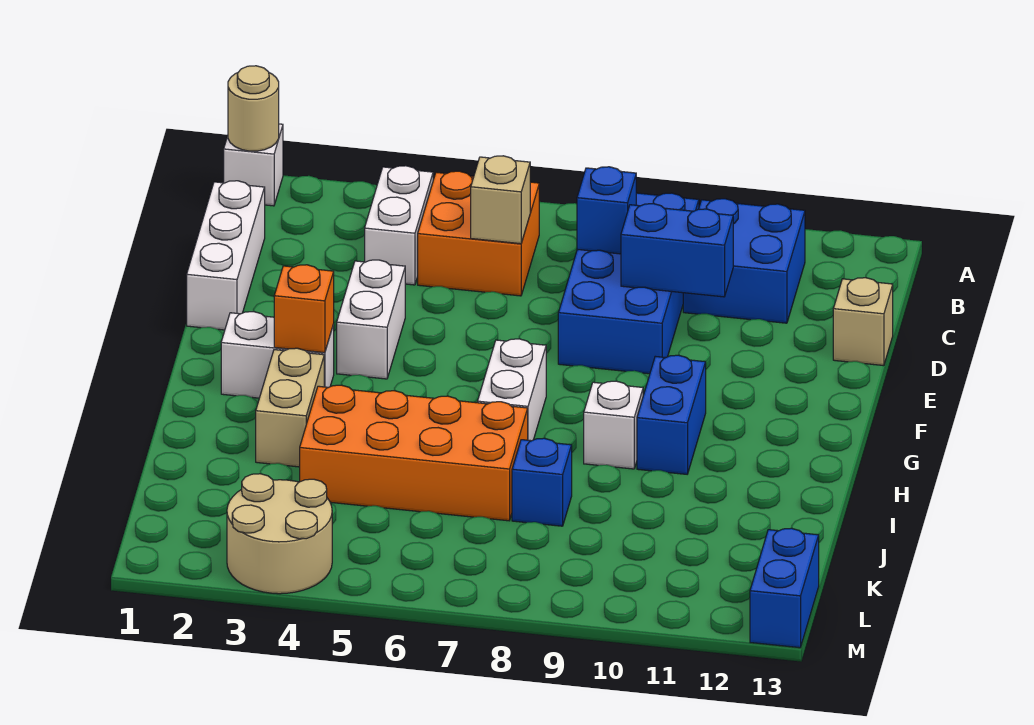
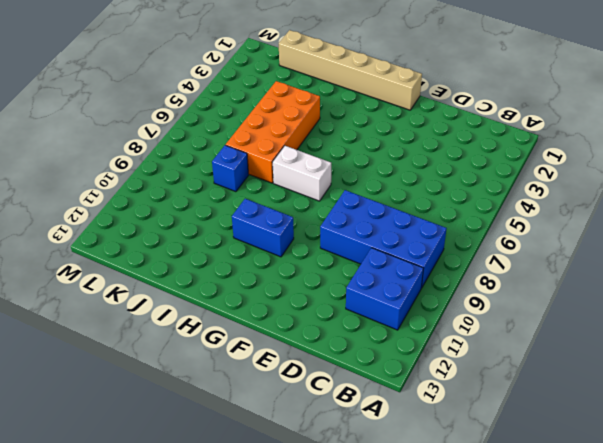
tan brick F1:K1 level 1 -> none
none -> white brick A1 level 1
none -> white brick B4:C4 level 1
none -> orange brick B5:C6 level 1

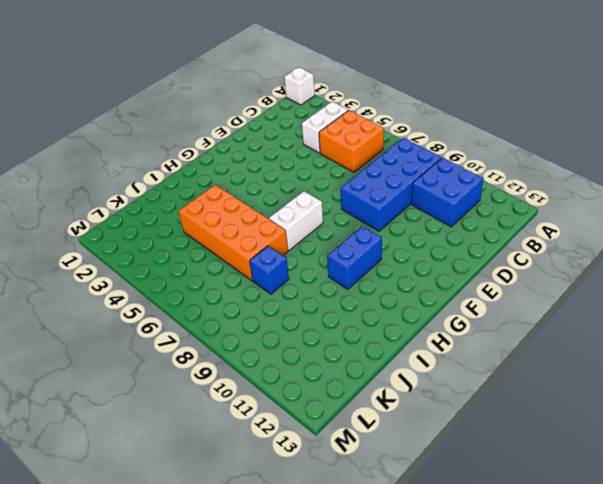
none -> white brick C1:E1 level 1
none -> tan brick D13 level 1
none -> white brick E4:F4 level 1

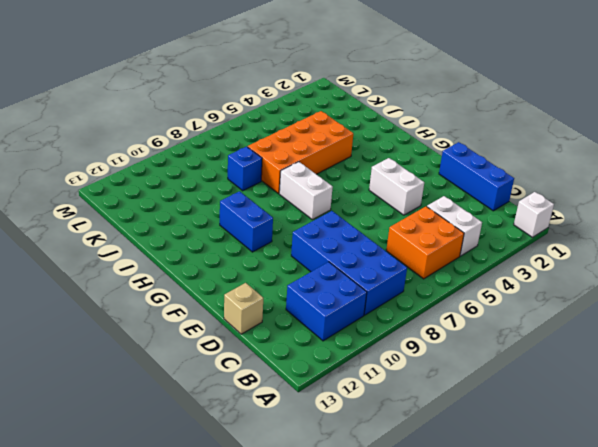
blue brick C1:E1 level 1 -> white brick C1:E1 level 1
none -> white brick G2:G3 level 1
none -> tan brick H3:I3 level 1
none -> white brick H9 level 1

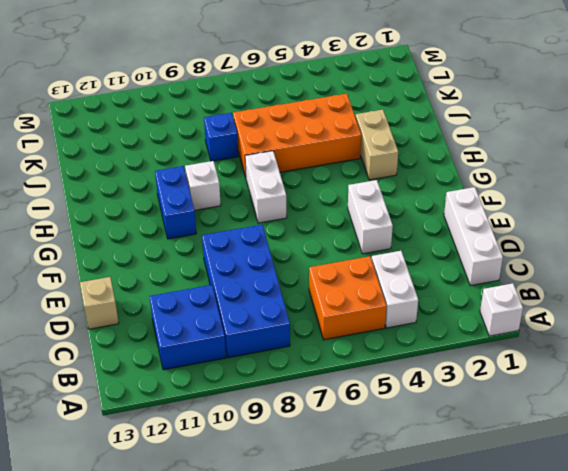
none -> white brick G2:G3 level 1
none -> tan round brick L3:M4 level 1
none -> blue brick L13:M13 level 1

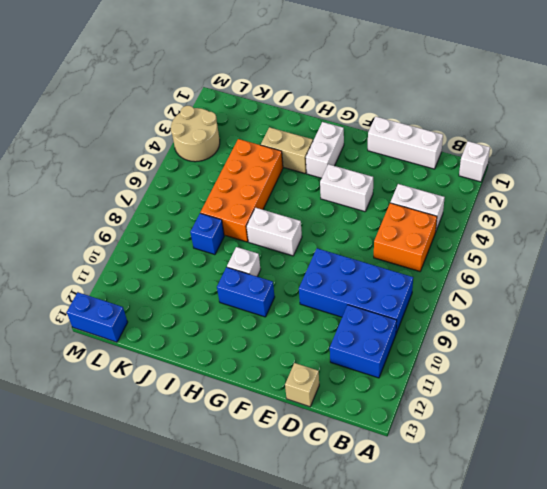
none -> tan round brick A1 level 2
none -> tan brick C6 level 2
none -> blue brick C8 level 2

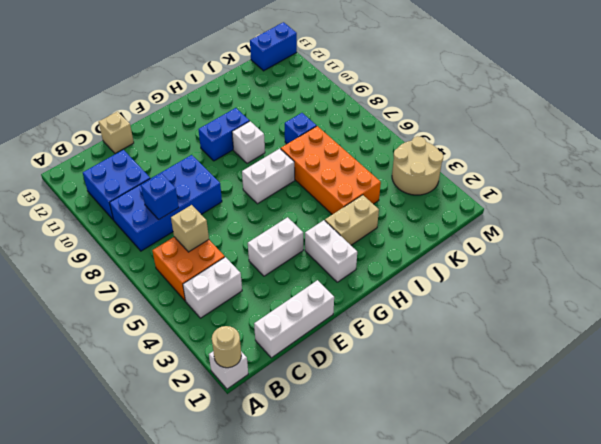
none -> blue brick D9:D10 level 2
none -> orange brick G3 level 2

